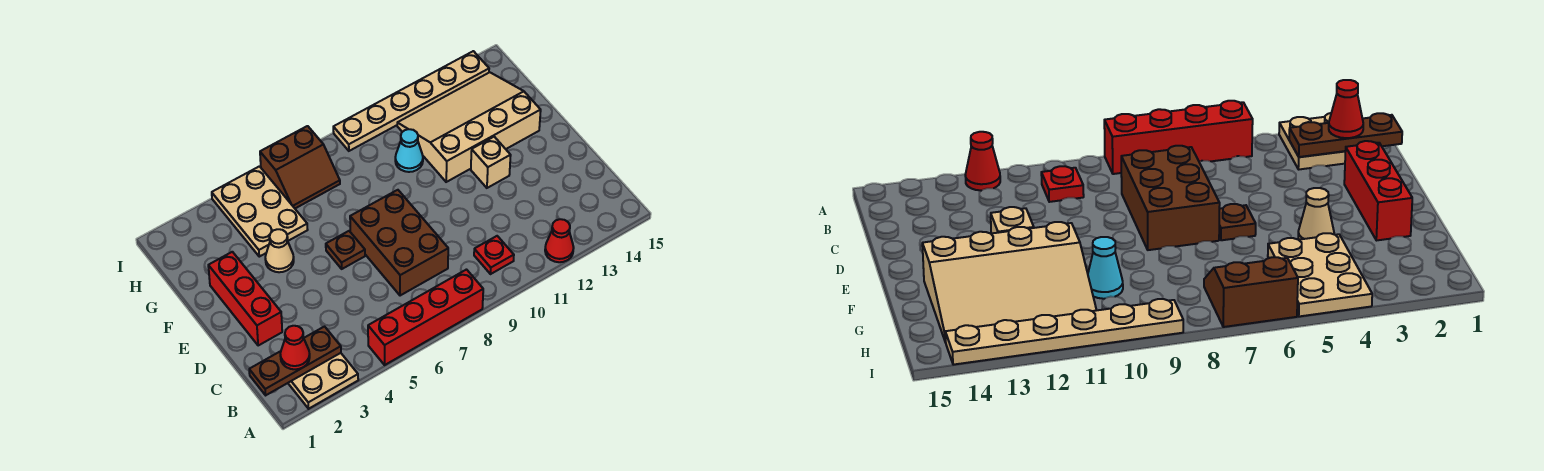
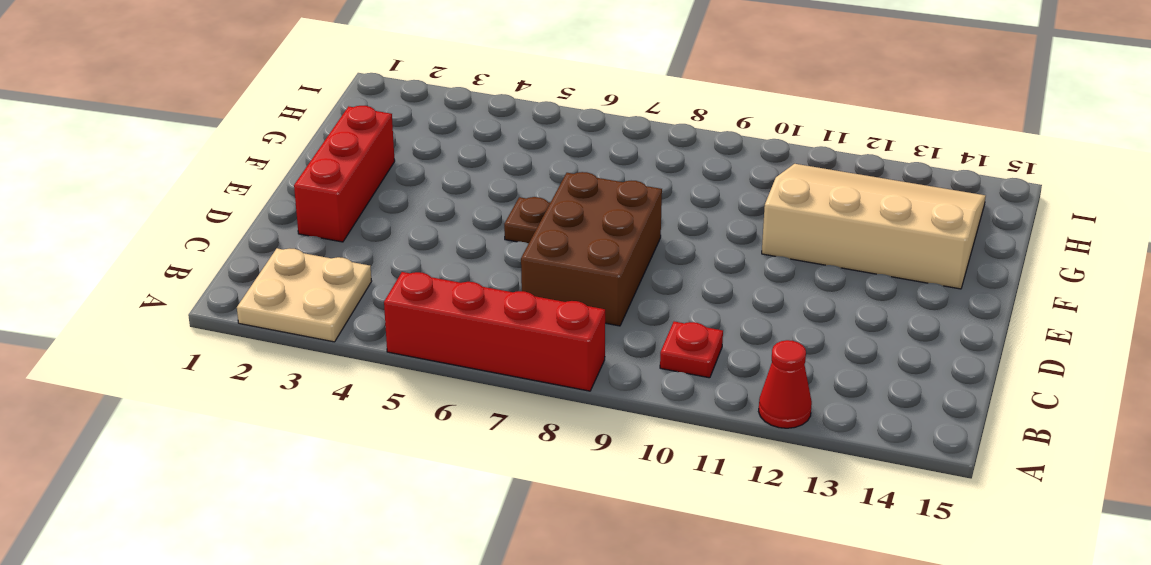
none -> tan brick E12 level 1
none -> tan cone F4 level 1
none -> tan plate G4:I5 level 1

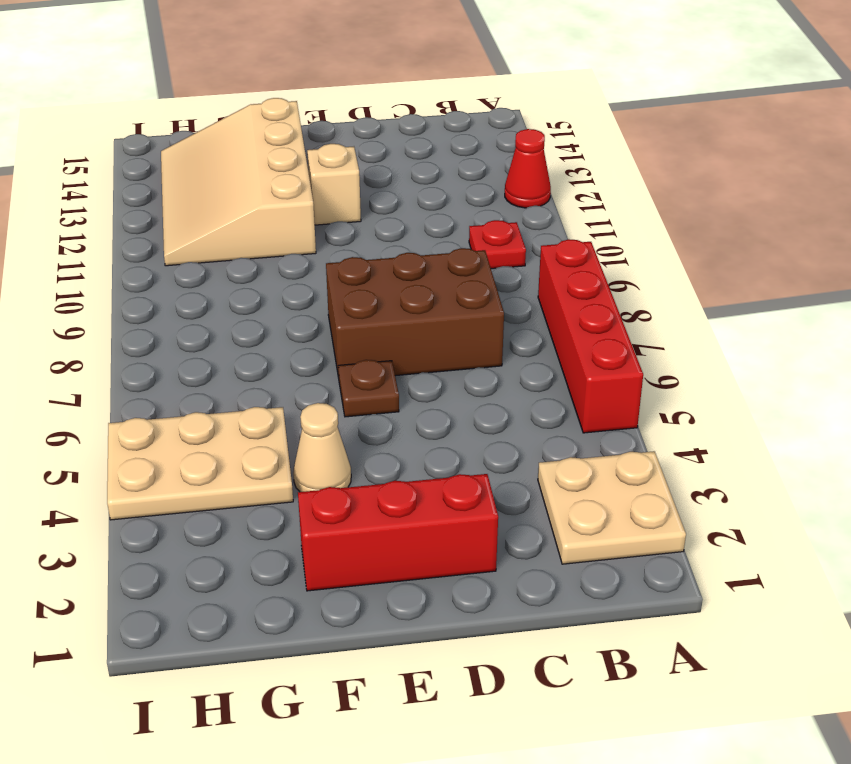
none -> cyan cone G10 level 1
none -> brown slope H6:I7 level 1 top I
none -> tan plate I9:I14 level 1

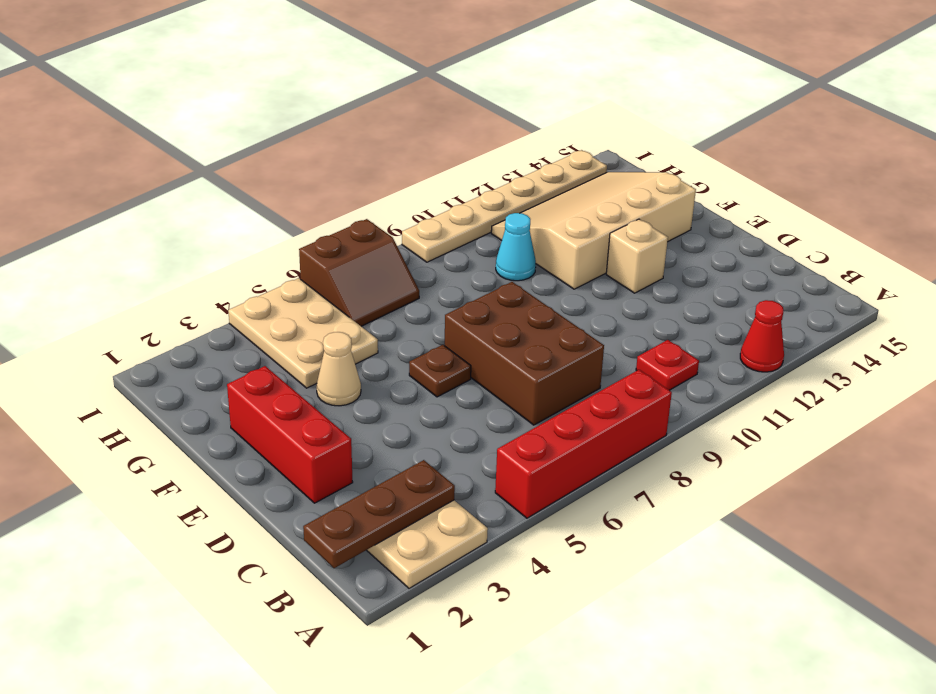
none -> red cone B2 level 3

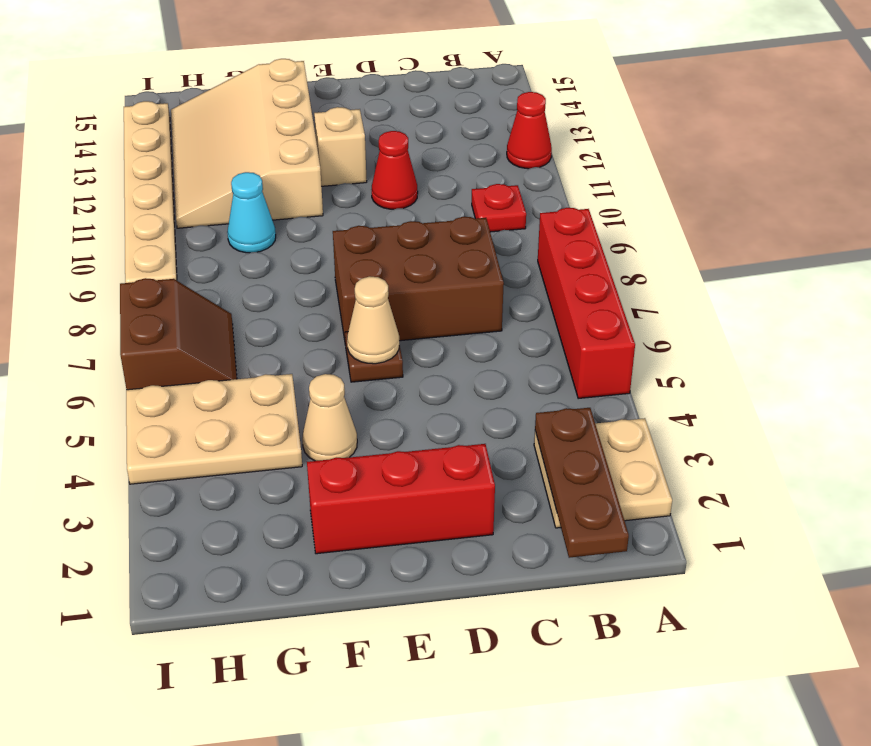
red cone D11 level 1 -> red cone B2 level 3
tan cone E6 level 2 -> none

